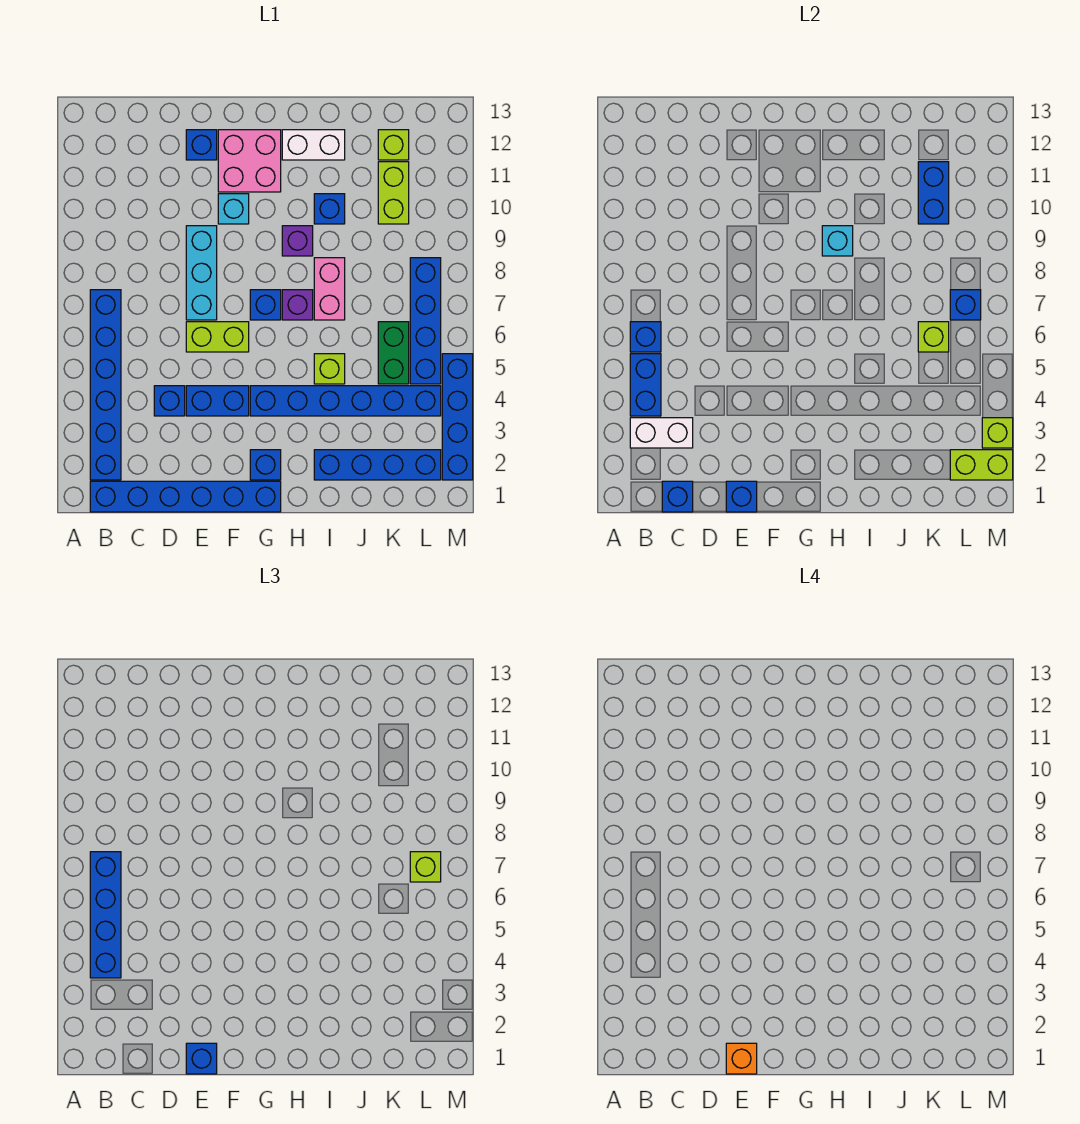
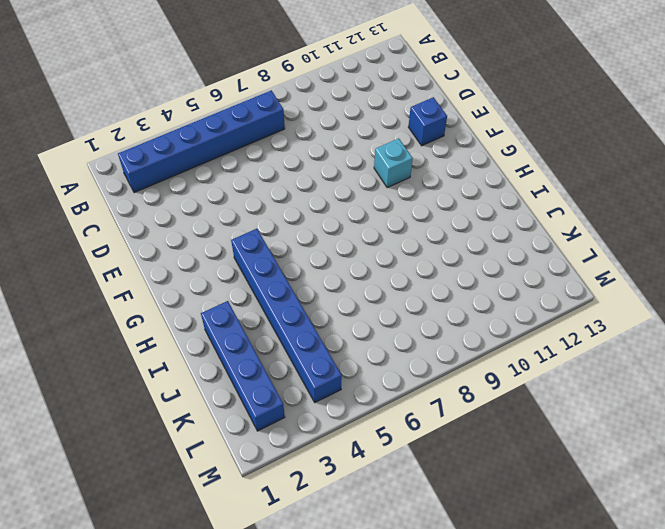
none -> blue brick B1:G1 level 1
none -> blue brick D4 level 1
none -> blue brick E4:F4 level 1
none -> lime brick E6:F6 level 1

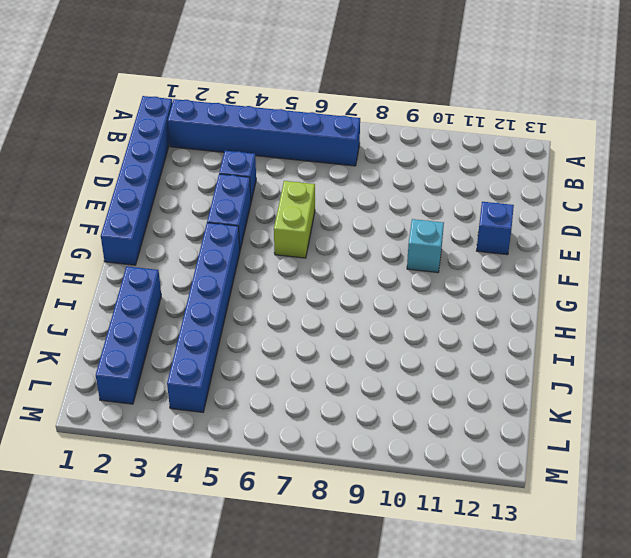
none -> cyan brick E7:E9 level 1
none -> pink brick F11:G12 level 1
none -> blue brick G2 level 1
none -> blue brick G7 level 1

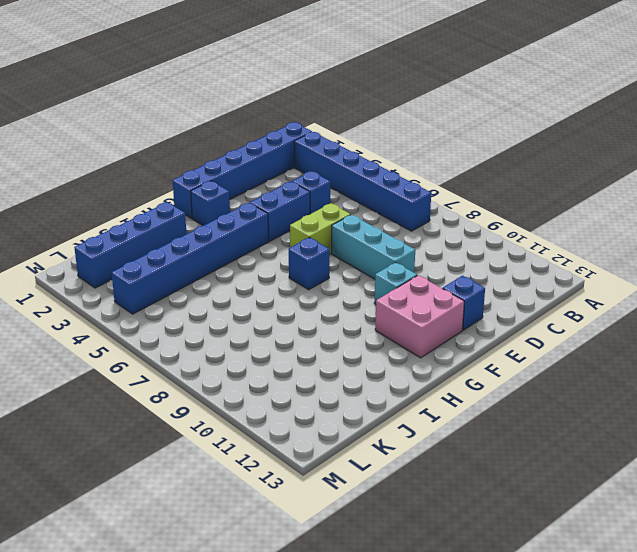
none -> purple brick H7 level 1
none -> purple brick H9 level 1
none -> white brick H12:I12 level 1
none -> lime brick I5 level 1

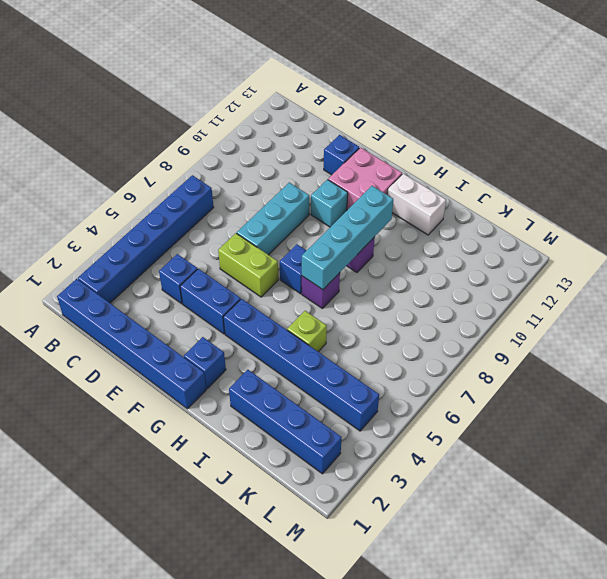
cyan brick H7:H10 level 2 -> cyan brick H9 level 2
none -> pink brick I7:I8 level 1
none -> blue brick I10 level 1
none -> green brick K5:K6 level 1
none -> lime brick K10:K11 level 1

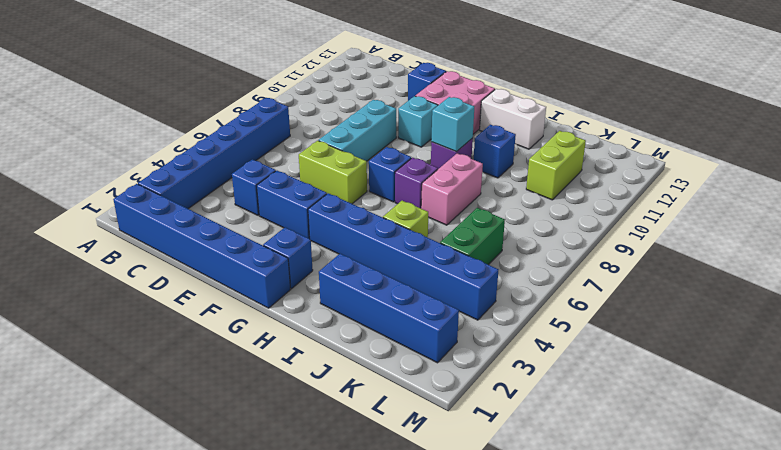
none -> lime brick K12 level 1
none -> blue brick L5:L8 level 1
none -> blue brick M2:M5 level 1
none -> white brick B3:C3 level 2

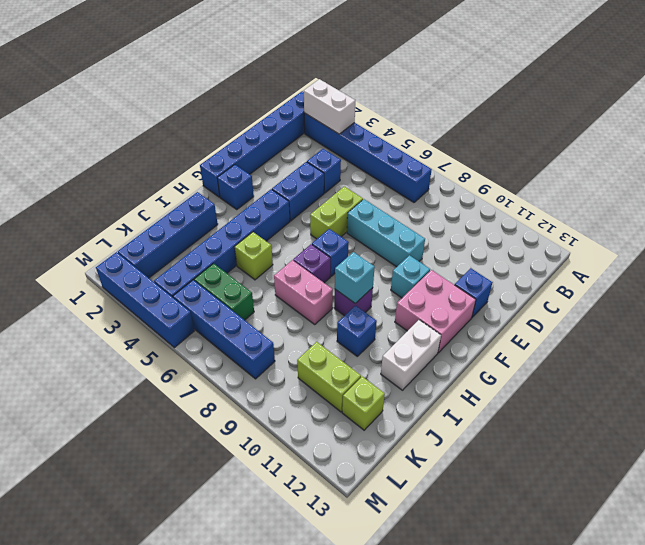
white brick B2:B3 level 2 -> white brick B3:C3 level 2
none -> blue brick B4:B5 level 2
none -> blue brick B6 level 2
none -> blue brick C1 level 2
none -> blue brick E1 level 2

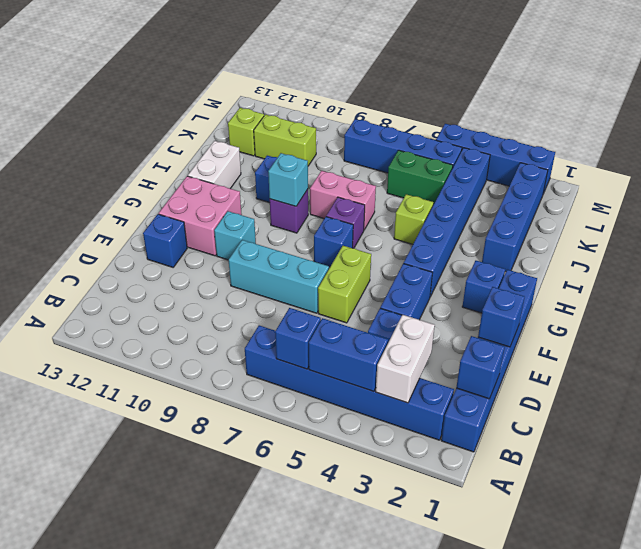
none -> lime brick K6 level 2
none -> blue brick K10:K11 level 2
none -> lime brick L2:M2 level 2
none -> blue brick L7 level 2

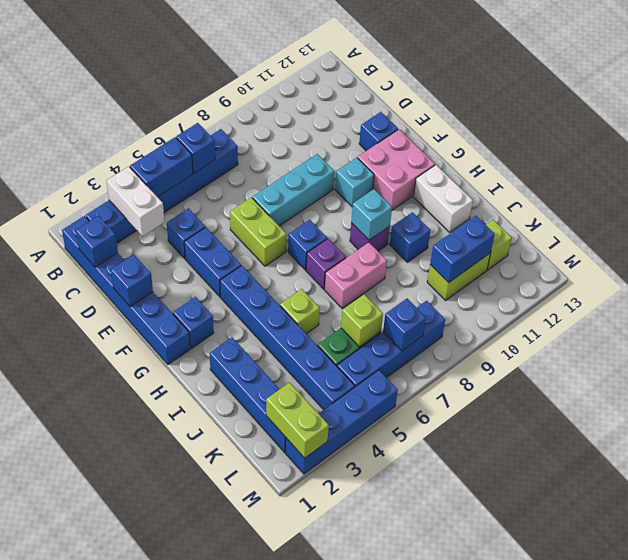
none -> lime brick M3 level 2
none -> blue brick B4:B7 level 3
none -> blue brick E1 level 3
none -> lime brick L7 level 3

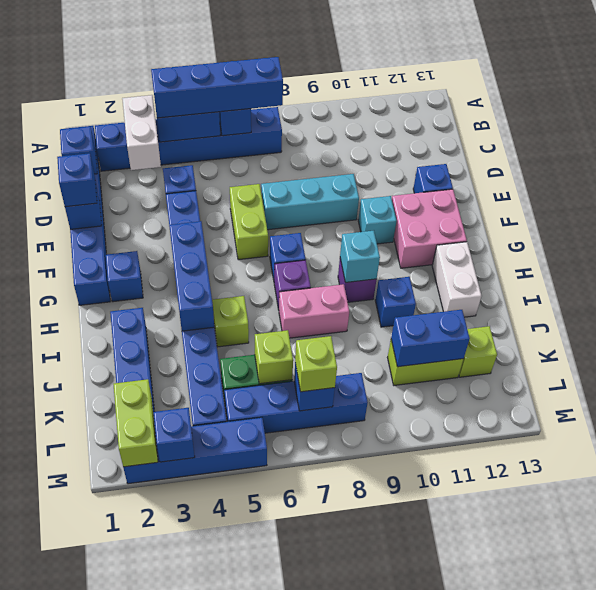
blue brick G4:I4 level 2 -> none
blue brick M3 level 2 -> lime brick M3 level 2
none -> orange brick E1 level 4

